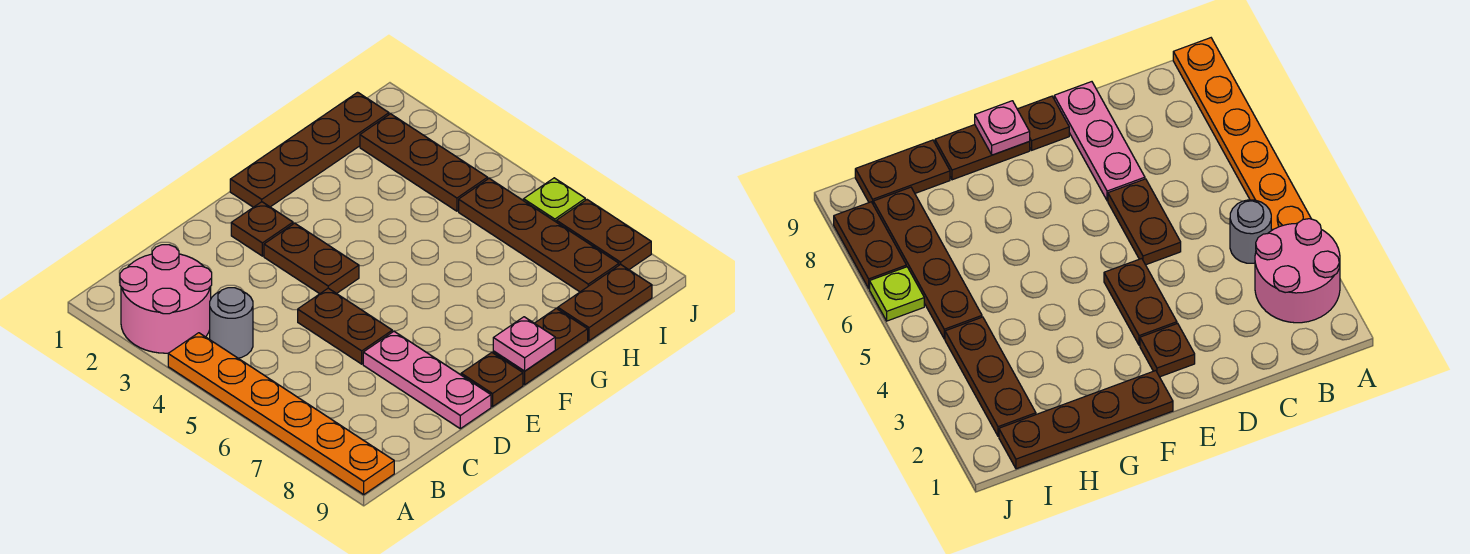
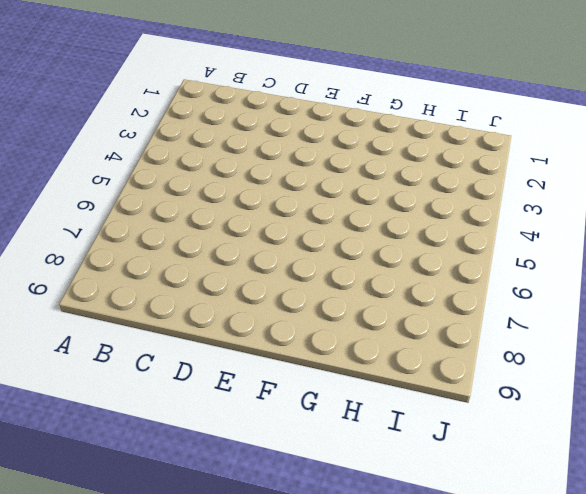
none -> pink round brick A2:B3 level 1
none -> orange plate A4:A9 level 1
none -> grey round brick B4 level 1

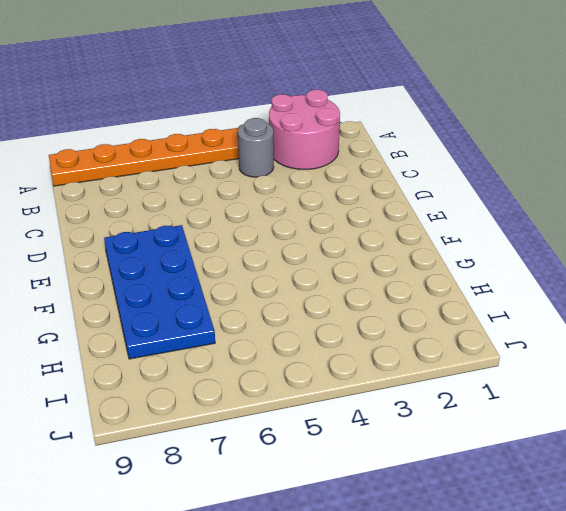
blue plate E7:H8 level 1 -> none
none -> brown plate D5:D6 level 1
none -> pink plate D7:D9 level 1
none -> brown plate E2 level 1

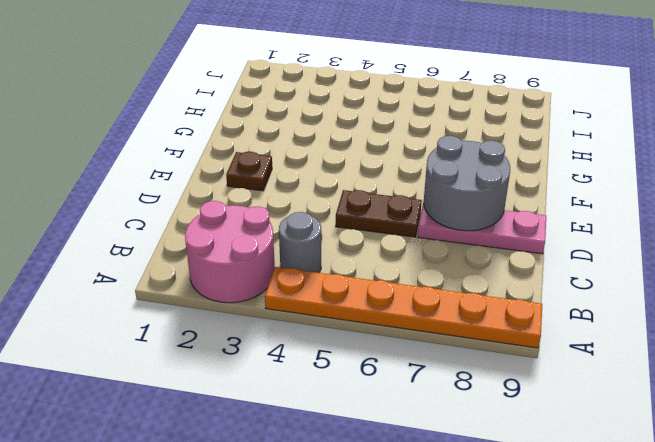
grey round brick D7:E8 level 2 -> none
none -> brown plate E3:E4 level 1
none -> brown plate E9 level 1
none -> brown plate F1:I1 level 1

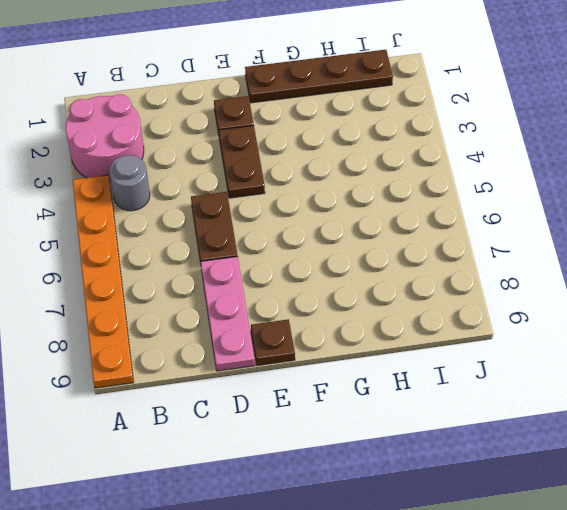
none -> brown plate F9:G9 level 1
none -> brown plate H9:I9 level 1
none -> brown plate I2:I4 level 1

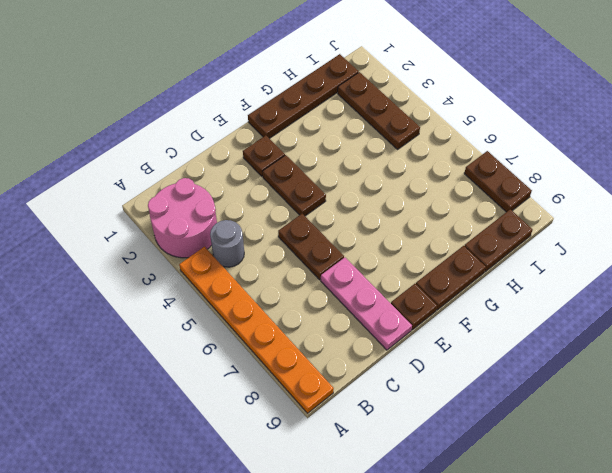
none -> brown plate I5:I8 level 1
none -> lime plate J6 level 1
none -> pink plate F9 level 2

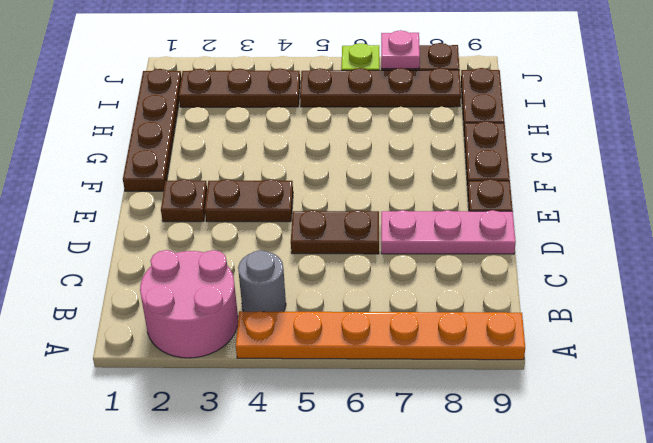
pink plate J7 level 2 -> pink plate F9 level 2

